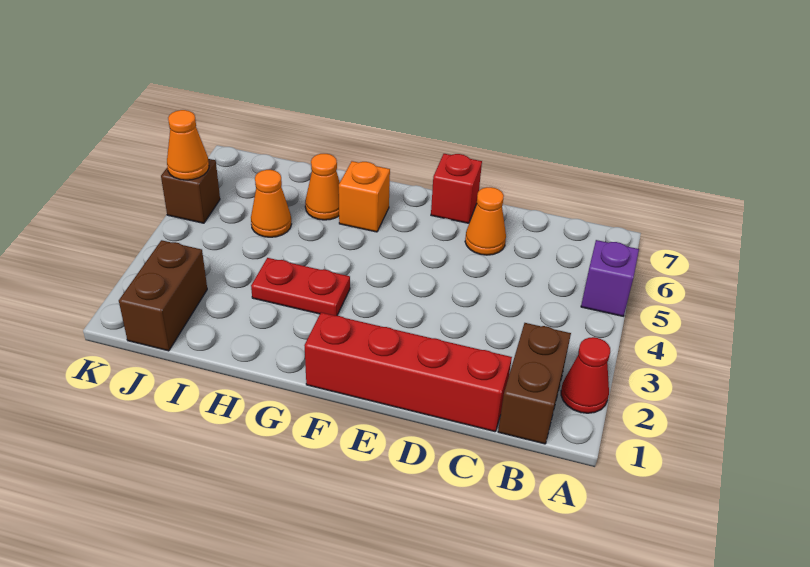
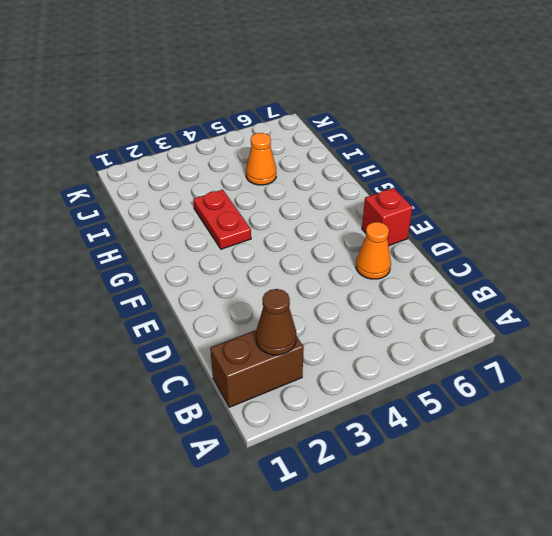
brown cone B2 level 2 -> none
none -> red cone A2 level 1
none -> purple brick A5 level 1
none -> red brick C1:F1 level 1

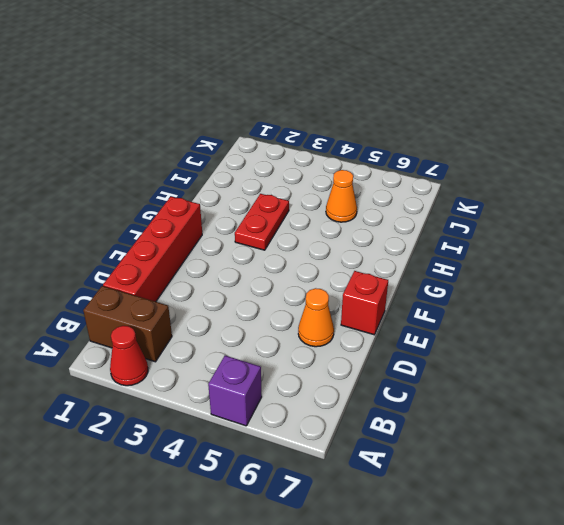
none -> orange brick G6 level 1
none -> orange cone H6 level 1
none -> brown brick J1:J2 level 1

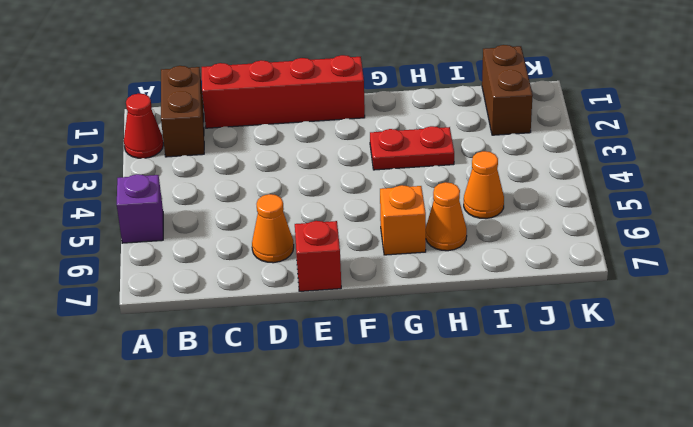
none -> brown brick K5 level 1
none -> orange cone K5 level 2

